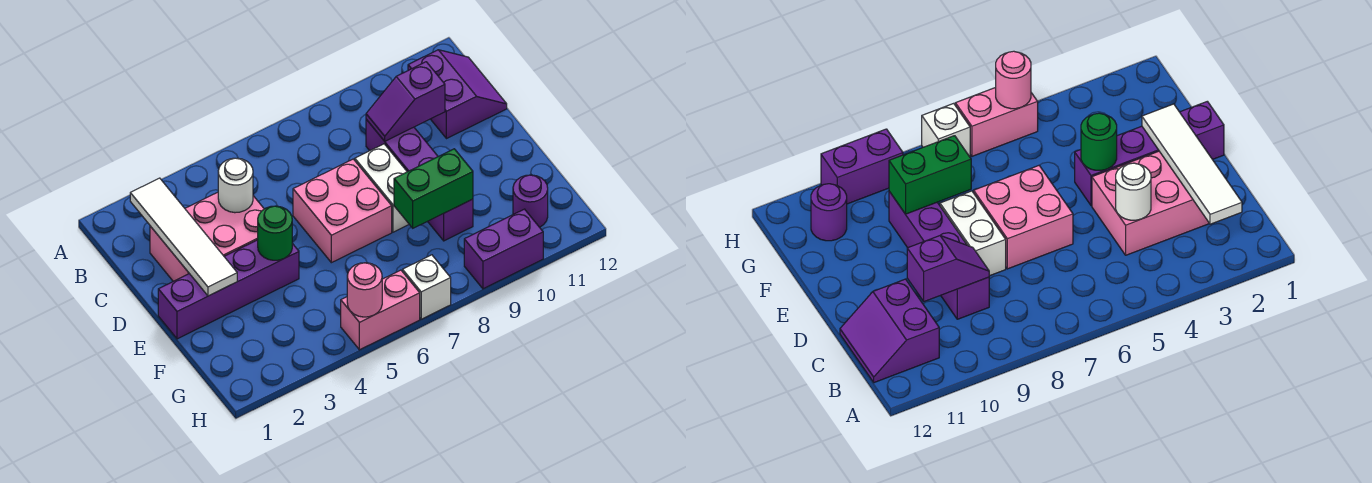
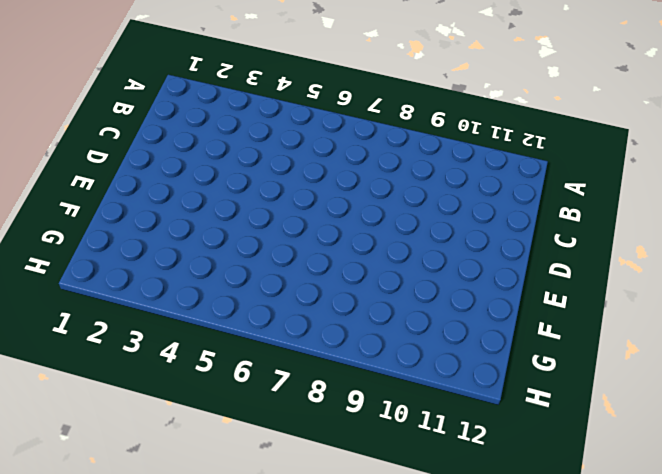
none -> purple slope B11:C12 level 1 top 11
none -> pink brick C2:D4 level 1
none -> purple brick C9:F9 level 1

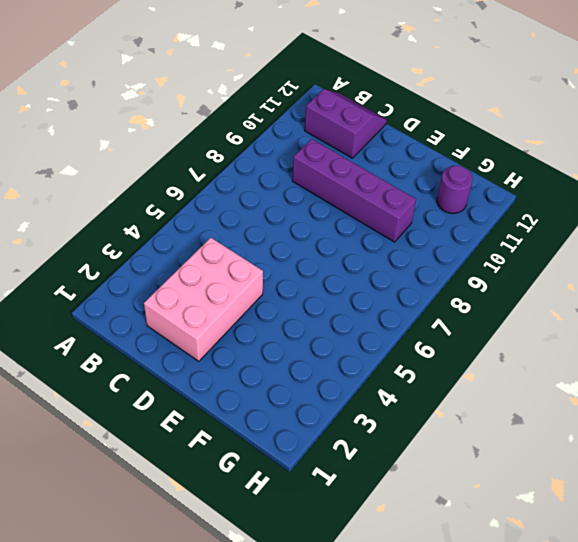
none -> pink brick D6:E7 level 1
none -> white brick D8:E8 level 1
none -> purple brick E1:E4 level 1

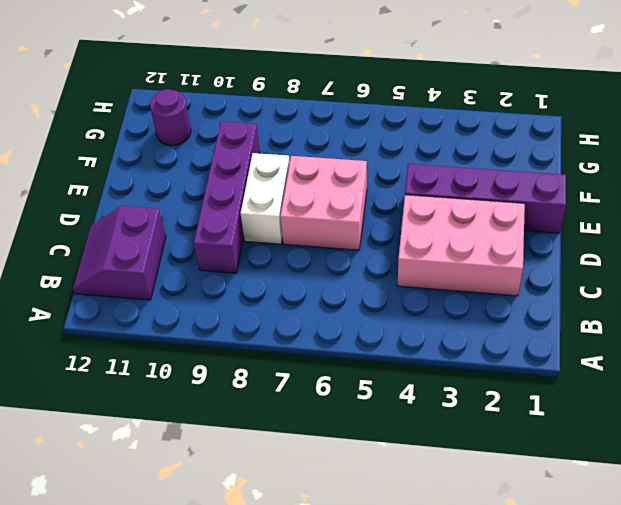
none -> pink brick H5:H6 level 1
none -> white brick H7 level 1
none -> purple brick H9:H10 level 1

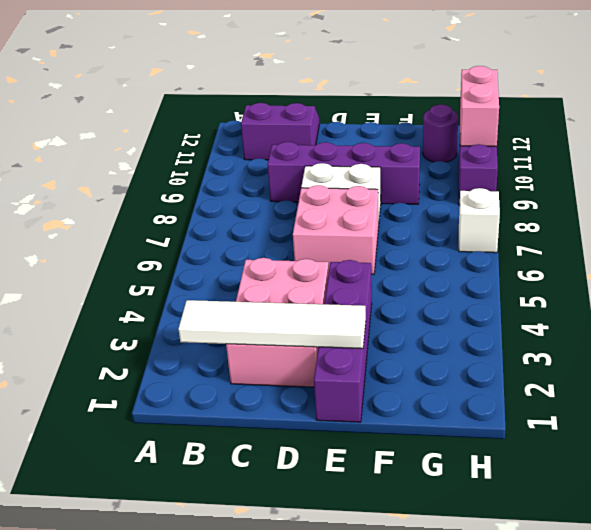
pink brick H10:H11 level 2 -> pink brick H5:H6 level 1
none -> white round brick C4 level 2
none -> purple slope C9:C10 level 2 top 10
none -> green round brick E4 level 2

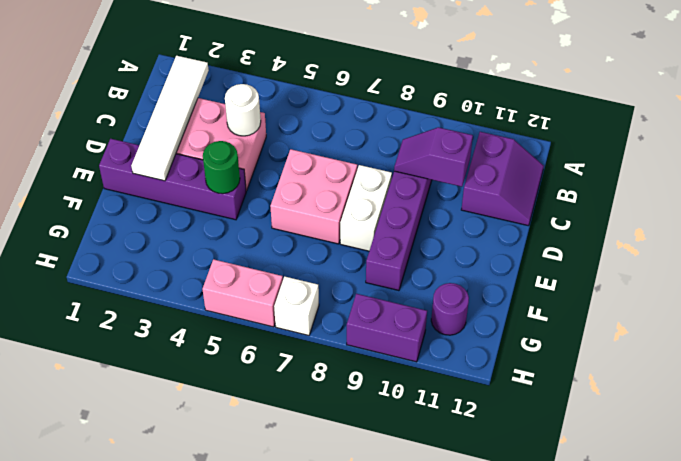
none -> green brick F8:F9 level 2
none -> pink round brick H5 level 2

